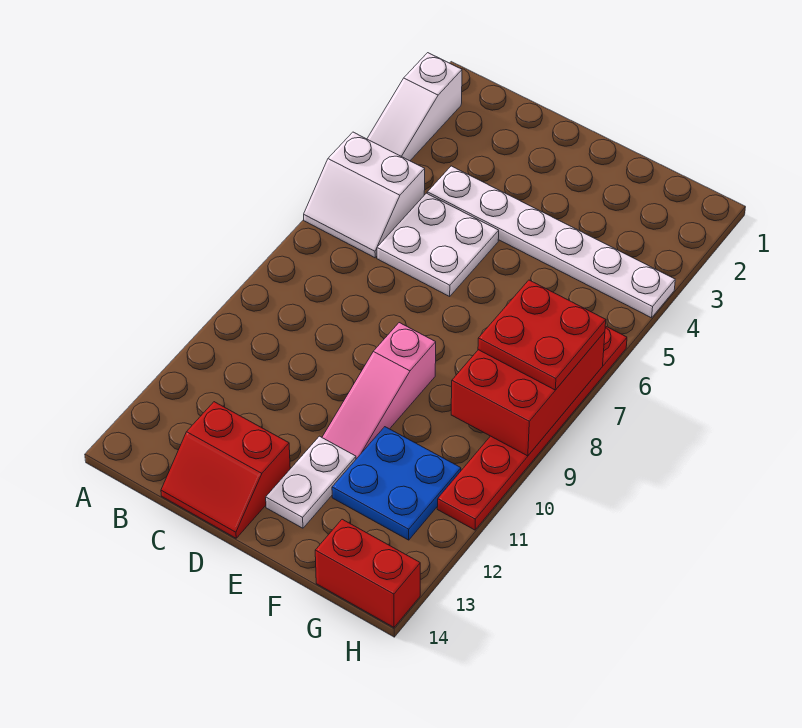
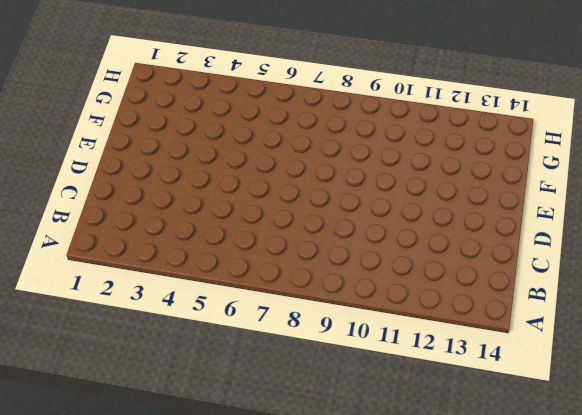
none -> white slope A2:A4 level 1 top 2
none -> white slope A5:B6 level 1 top 5
none -> white plate C4:H4 level 1

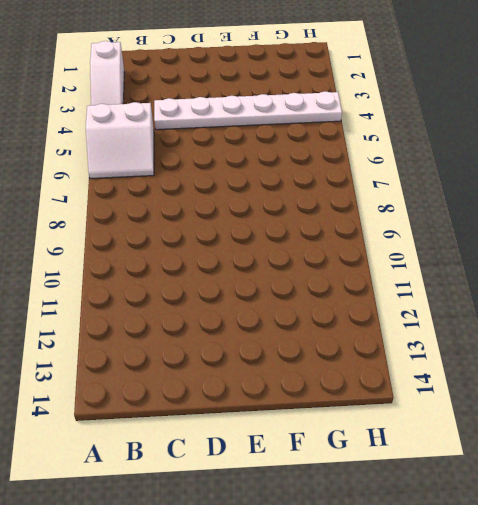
none -> white plate C5:D6 level 1
none -> red slope C13:D14 level 1 top 13
none -> pink slope E9:E11 level 1 top 9

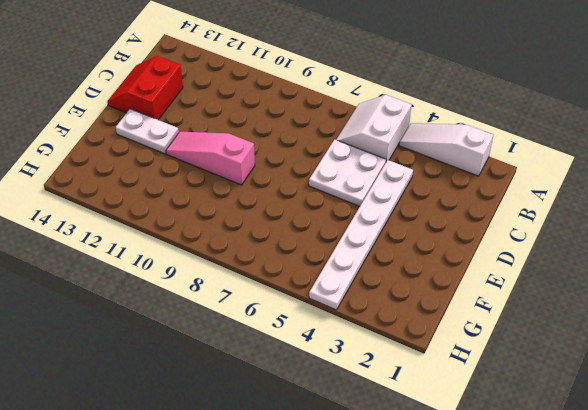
none -> blue plate F11:G12 level 1
none -> red brick G14:H14 level 1
none -> red plate H6:H11 level 1

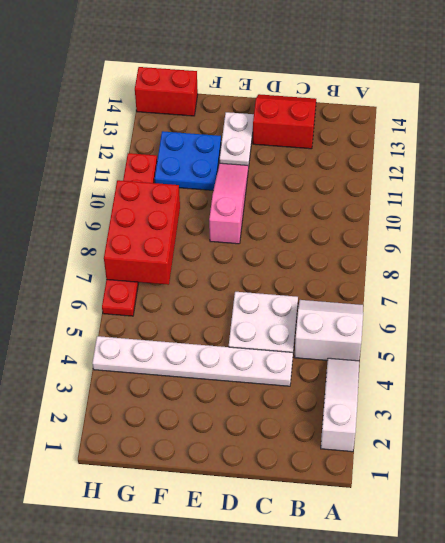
none -> red plate G7:H8 level 3

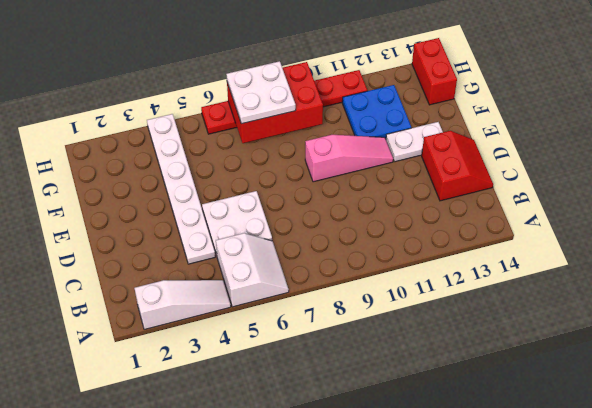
white plate G7:H8 level 3 -> red plate G7:H8 level 3

